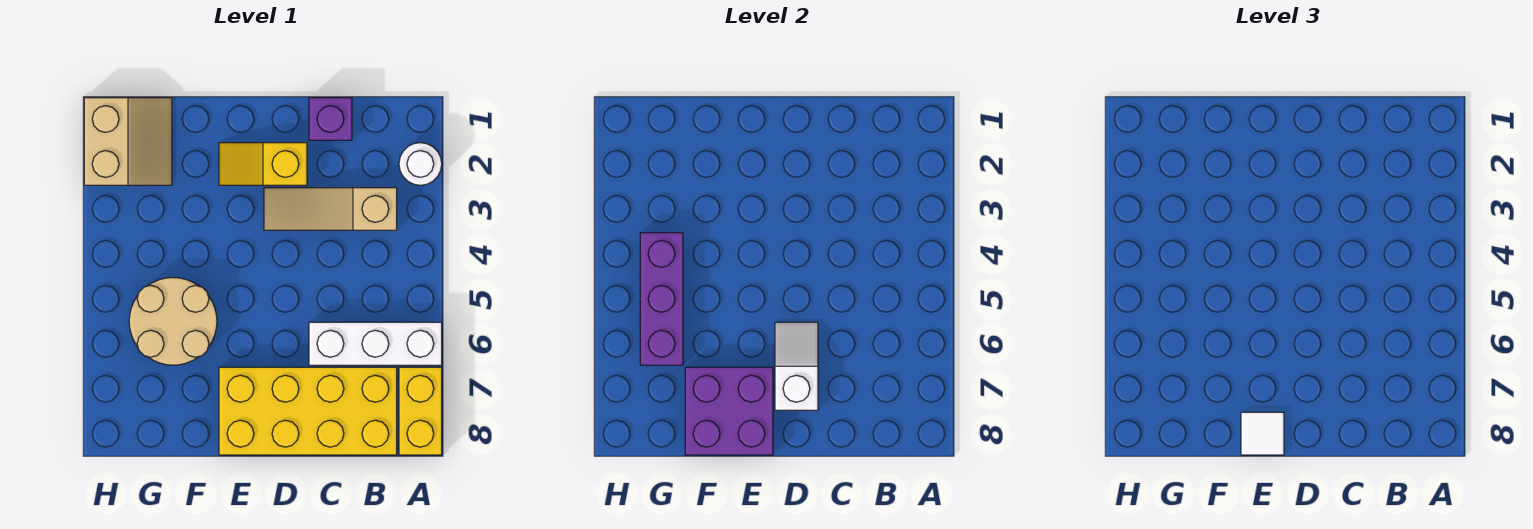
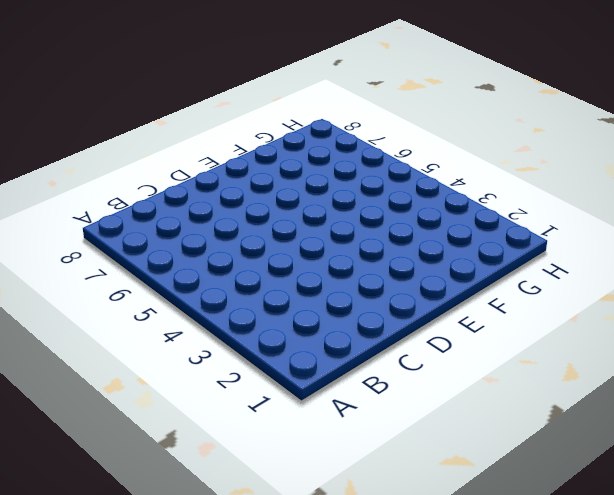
none -> white round brick A2 level 1
none -> white brick A6:C6 level 1
none -> yellow brick A7:A8 level 1

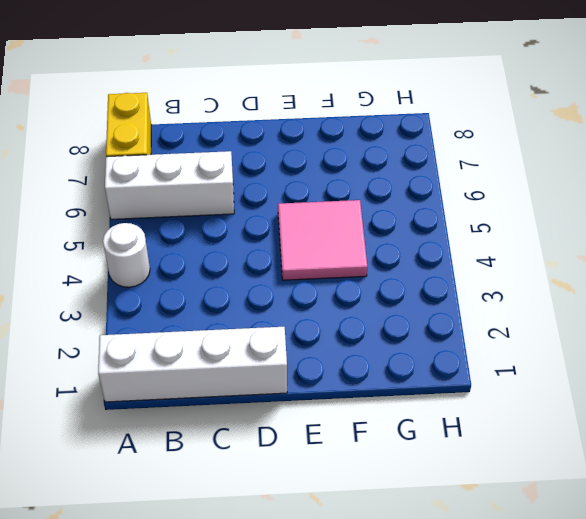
white brick A1:D1 level 1 -> purple brick C1 level 1
white round brick A4 level 1 -> white round brick A2 level 1
pink tile E4:F5 level 1 -> tan round brick F5:G6 level 1
none -> tan slope B3:D3 level 1 top B
none -> yellow brick B7:E8 level 1
none -> yellow slope D2:E2 level 1 top D

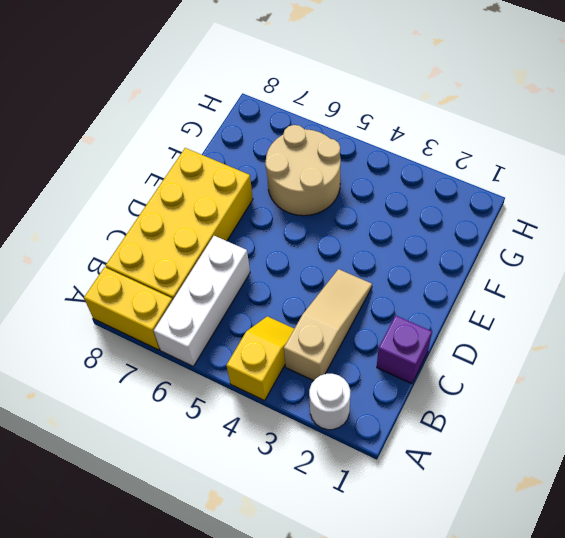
yellow slope A4:B4 level 1 top A -> yellow slope D2:E2 level 1 top D
none -> tan slope G1:H2 level 1 top H
none -> white slope D6:D7 level 2 top 7
none -> purple brick E7:F8 level 2

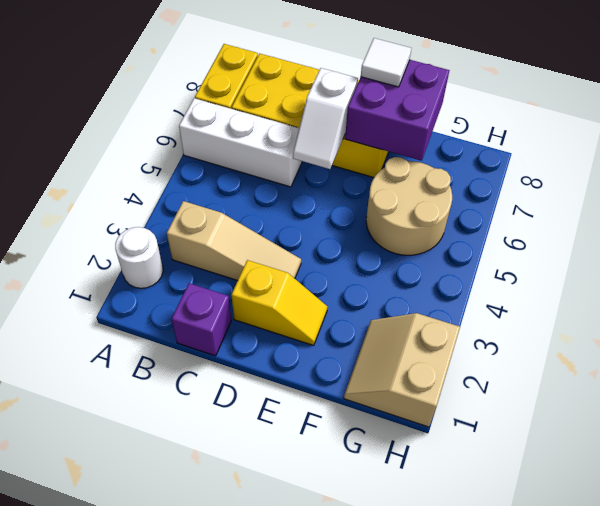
none -> purple brick G4:G6 level 2

